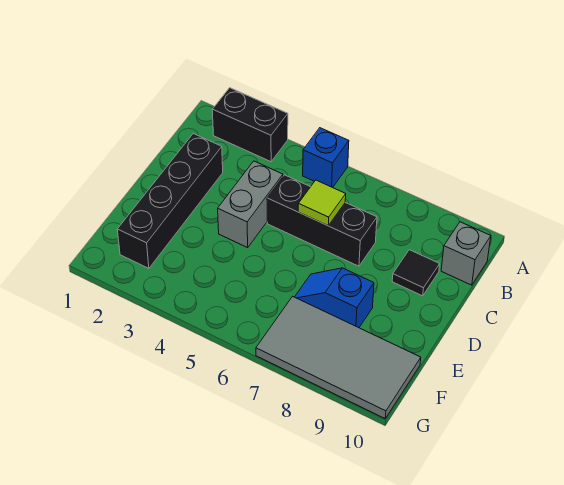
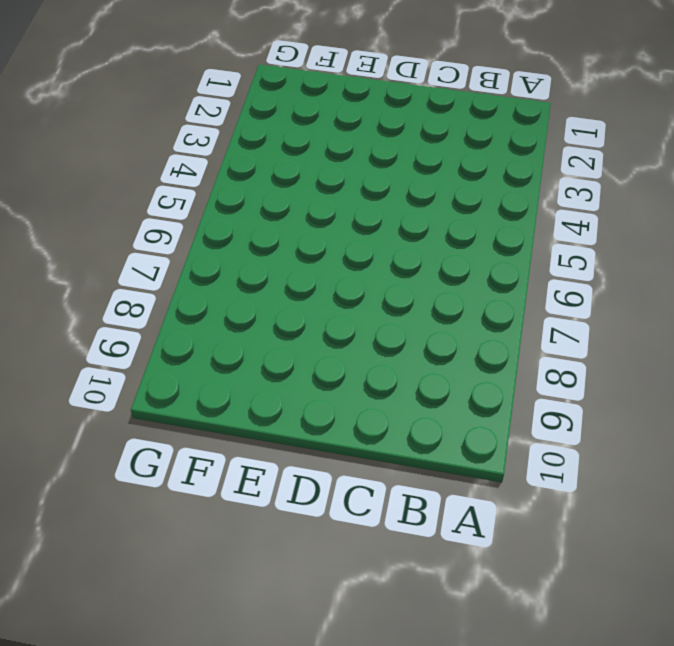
none -> black brick A2:A3 level 1
none -> blue brick A5 level 1

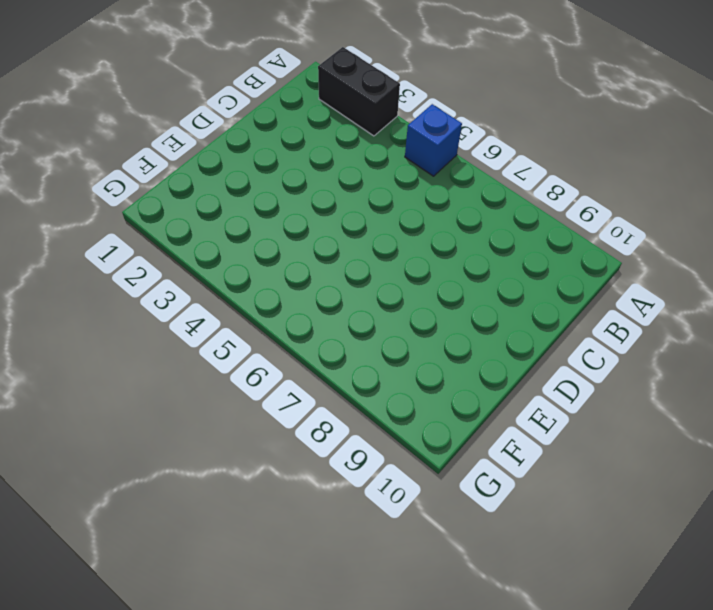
none -> grey brick B10 level 1
none -> black brick C2:F2 level 1

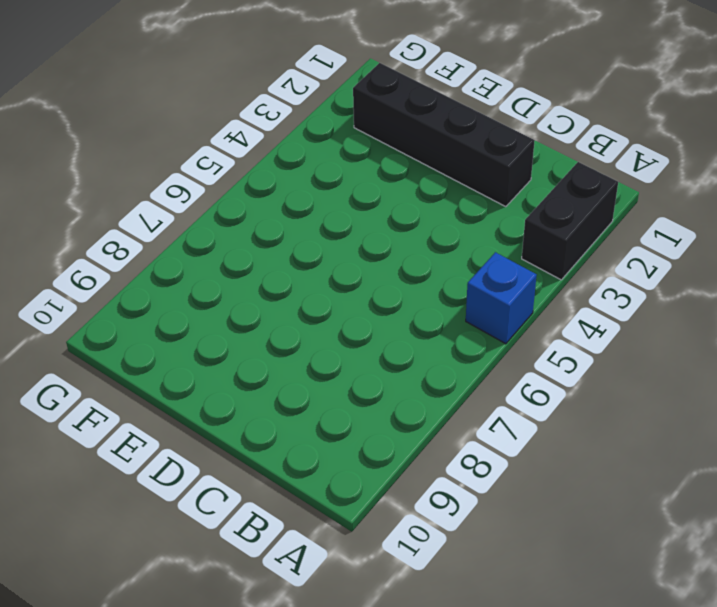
none -> grey brick B10 level 1
none -> grey brick C4:D4 level 1

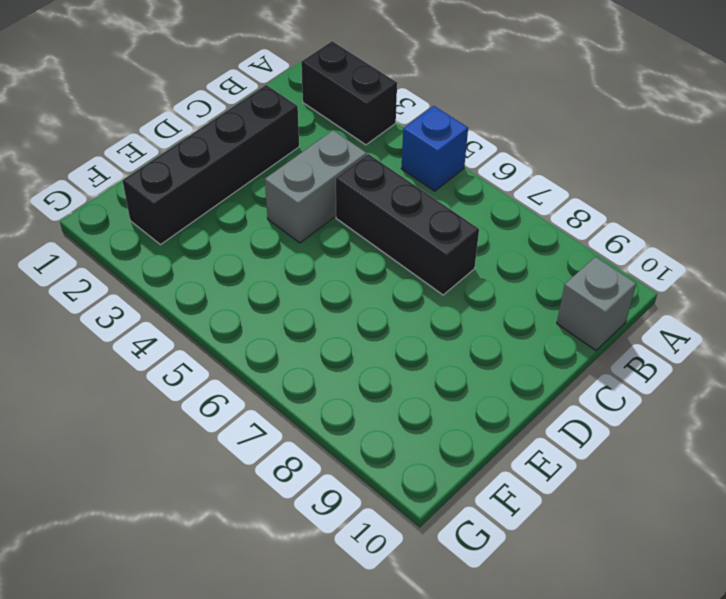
none -> black tile C9 level 1
none -> blue slope E7:E8 level 1 top 8

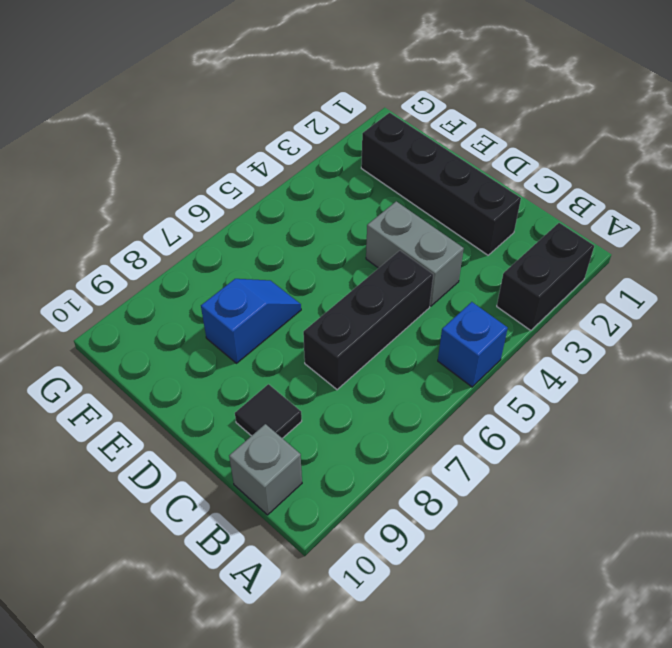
none -> grey tile F7:G10 level 1
none -> lime tile C6 level 2

